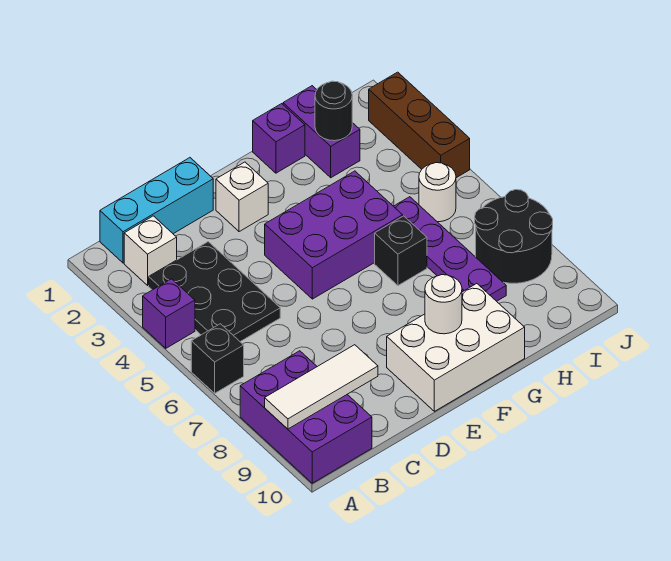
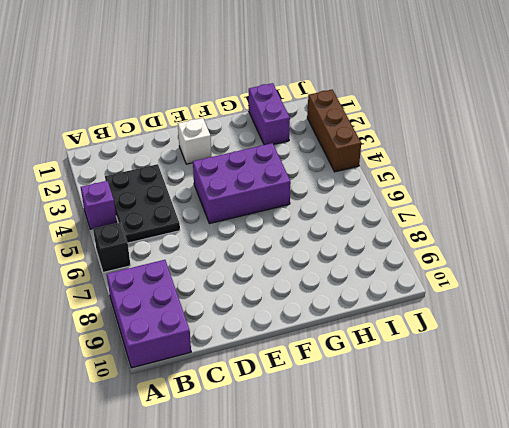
none -> cyan brick B1:D1 level 1
none -> white brick B2 level 1
none -> white brick E9:G10 level 1

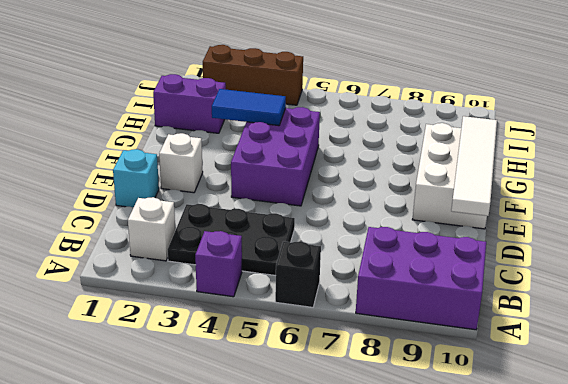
cyan brick D1 level 1 -> cyan brick B1:D1 level 1
white tile D10:G10 level 2 -> none
blue tile G3:G4 level 2 -> none
none -> purple brick G1 level 1
none -> black brick G6 level 1
none -> purple plate H5:H8 level 1

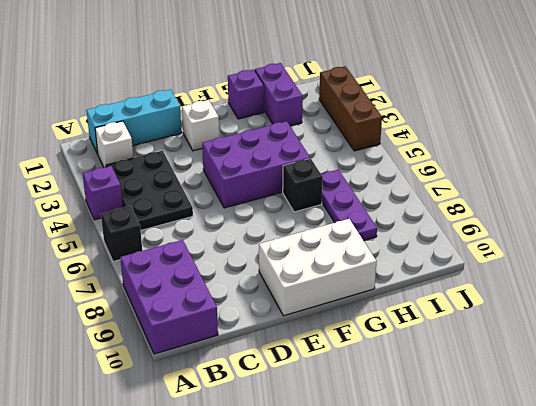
purple plate H6:H8 level 1 -> purple plate H5:H8 level 1
none -> white round brick I5 level 1
none -> black round brick I7:J8 level 1
none -> white tile A9:C9 level 2

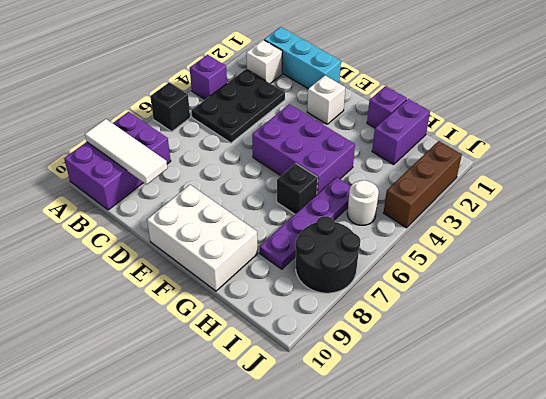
none -> white round brick F9 level 2
none -> black round brick H2 level 2

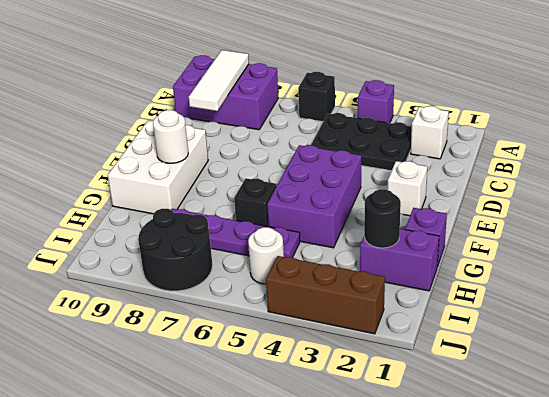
none -> cyan brick B1:D1 level 1

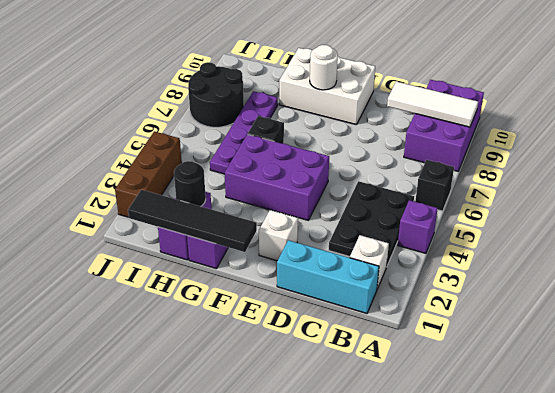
black tile F1:I1 level 2 -> none
none -> white round brick I5 level 1

